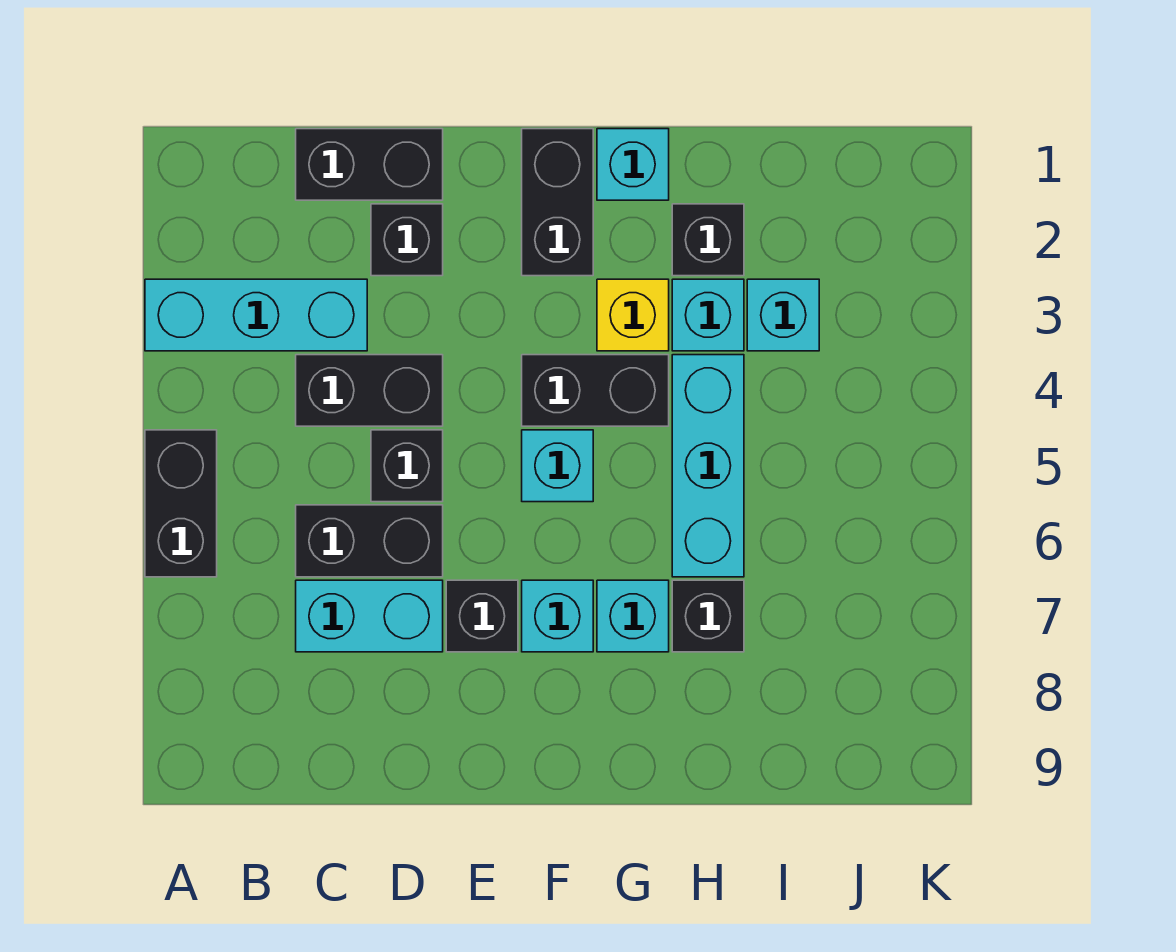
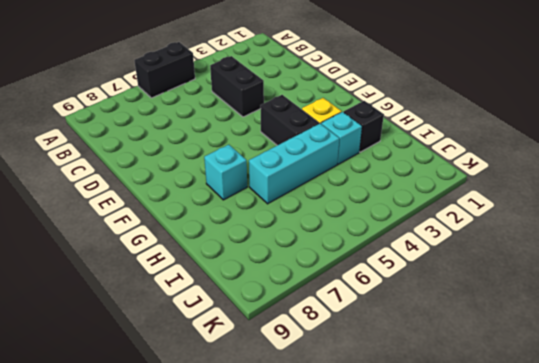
none -> cyan brick A3:C3 level 1
none -> black brick C1:D1 level 1
none -> black brick C6:D6 level 1

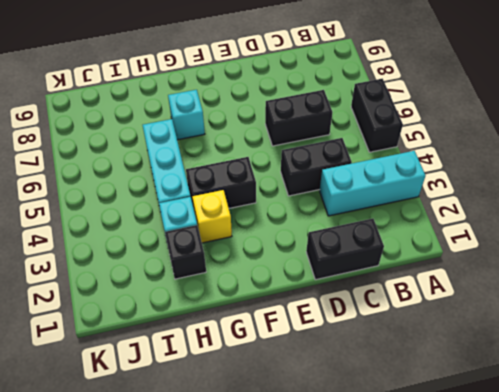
none -> cyan brick C7:D7 level 1
none -> black brick D2 level 1
none -> black brick D5 level 1

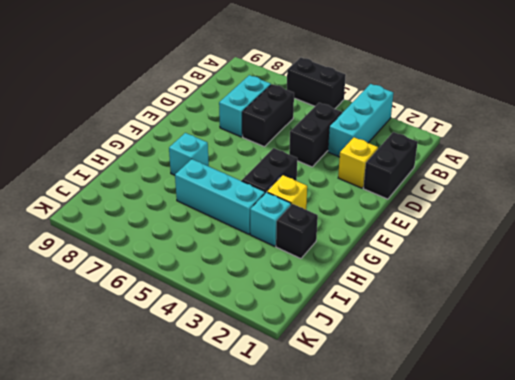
yellow brick D2 level 1 -> black brick D2 level 1
none -> black brick D5 level 1
none -> black brick E7 level 1
none -> black brick F1:F2 level 1

